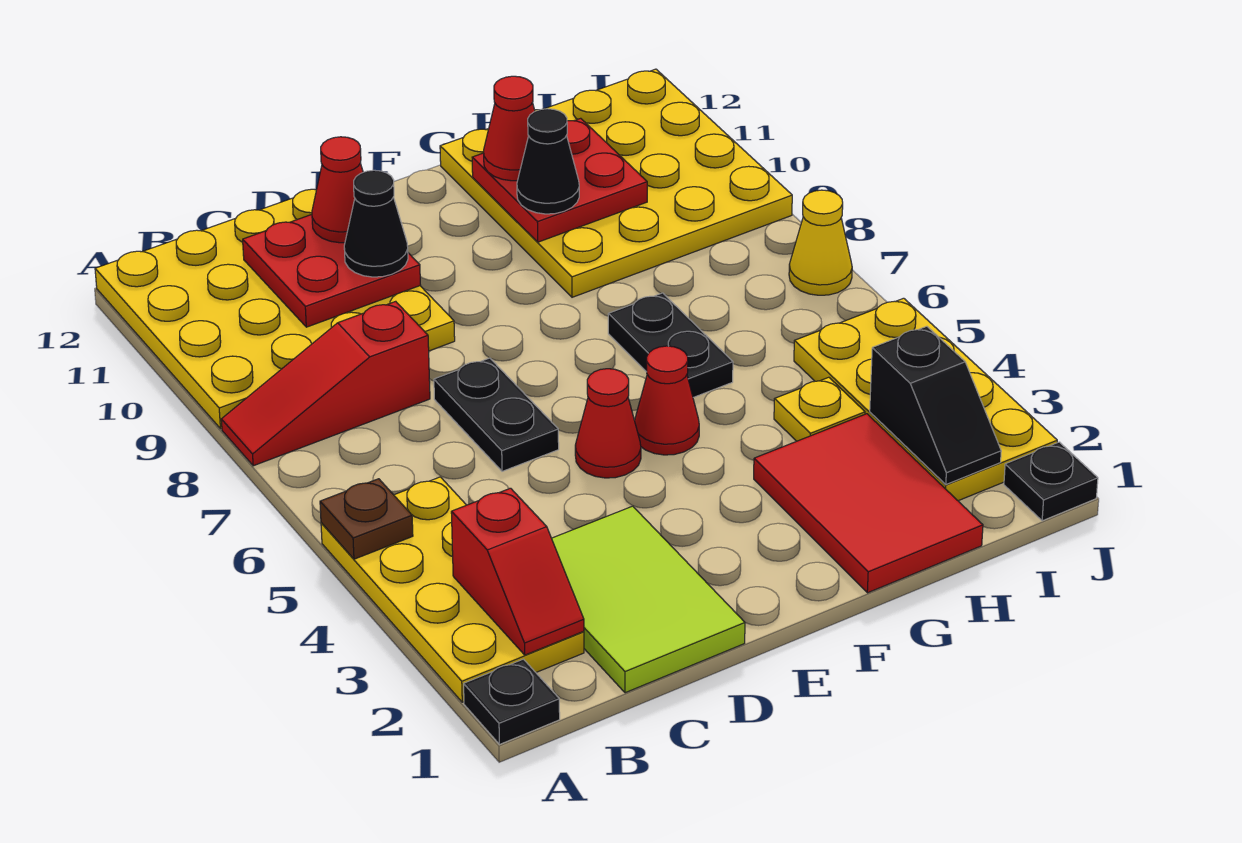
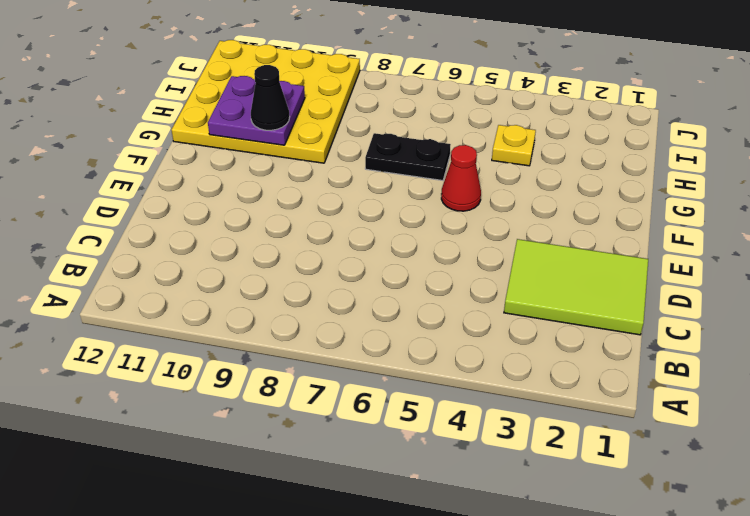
purple plate G10:H11 level 2 -> red plate G10:H11 level 2
none -> black plate A1 level 1
none -> yellow plate A2:B5 level 1
none -> red slope A8:C8 level 1 top C

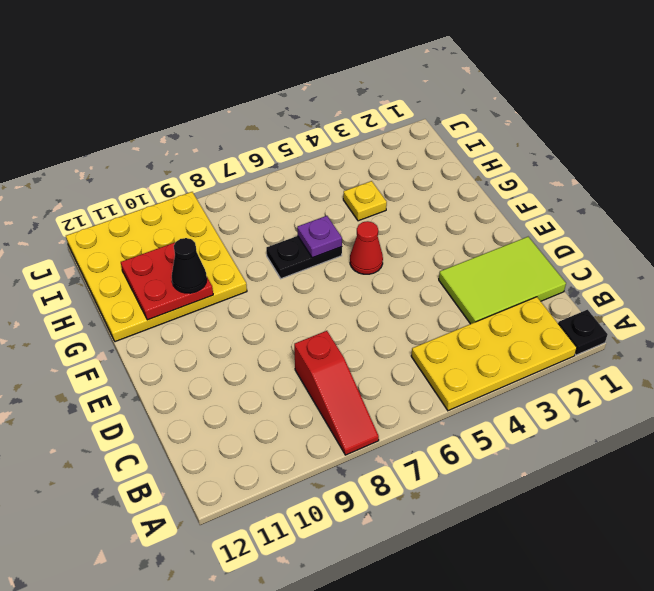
purple plate G6 level 2 -> none
none -> yellow plate A9:D12 level 1
none -> black plate D6:D7 level 1
none -> red cone E5 level 1

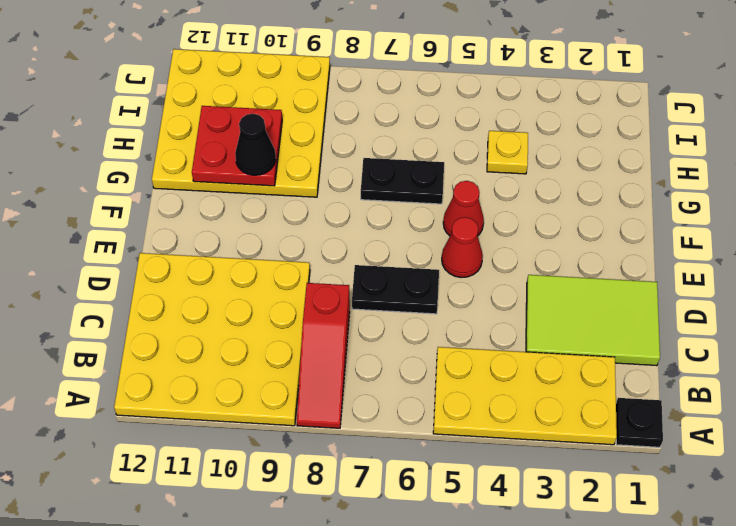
none -> red tile G1:H3 level 1
none -> yellow plate I2:J5 level 1
none -> black plate J1 level 1

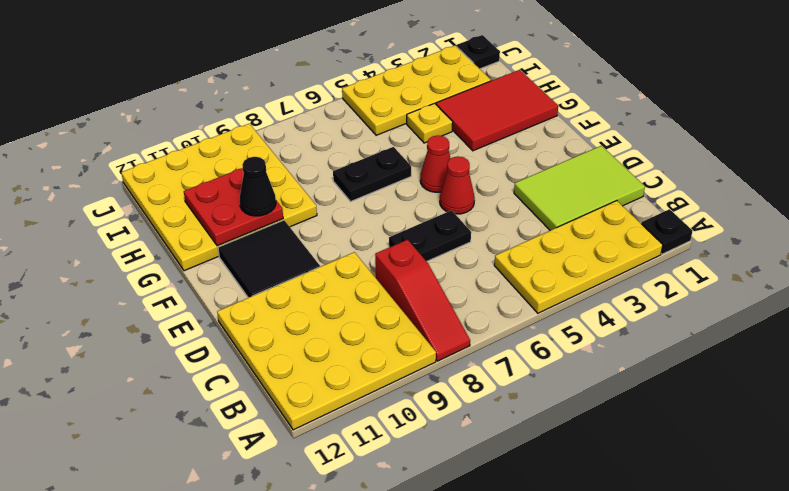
black tile E10:F11 level 1 -> none
none -> yellow cone J7 level 1
none -> brown plate A5 level 2
none -> red slope B2:B3 level 2 top 3

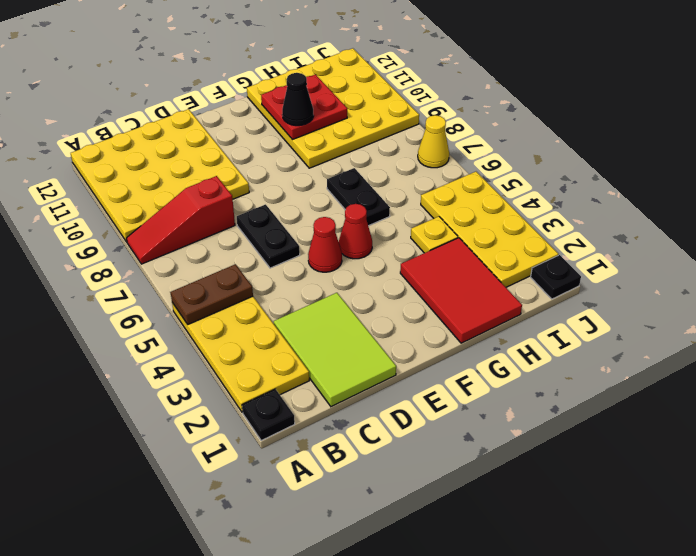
brown plate A5:B5 level 2 -> brown plate A5 level 2
none -> red slope B2:B3 level 2 top 3
none -> red plate C10:D11 level 2
none -> black slope I2:I3 level 2 top 3

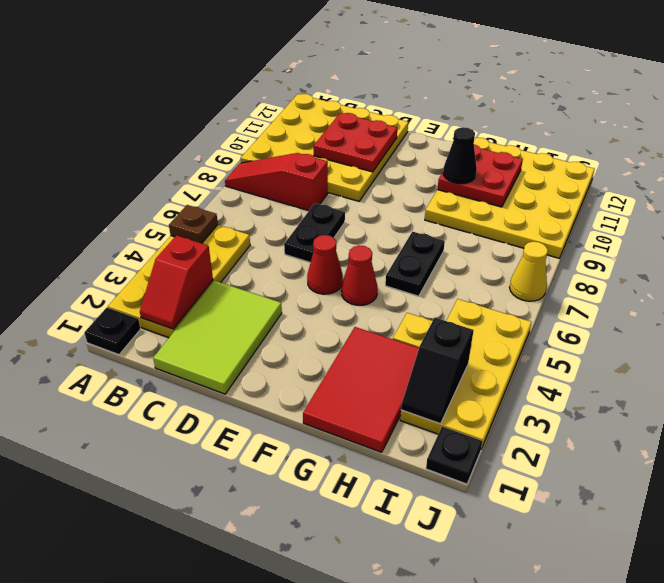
none -> black cone D10 level 3
none -> red cone D11 level 3
none -> red cone G11 level 3

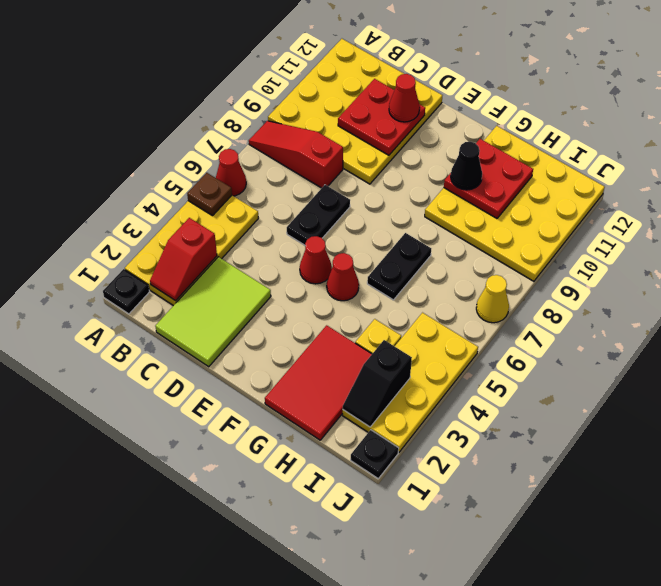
red cone A6 level 1 -> red cone G11 level 3
none -> black cone D10 level 3

